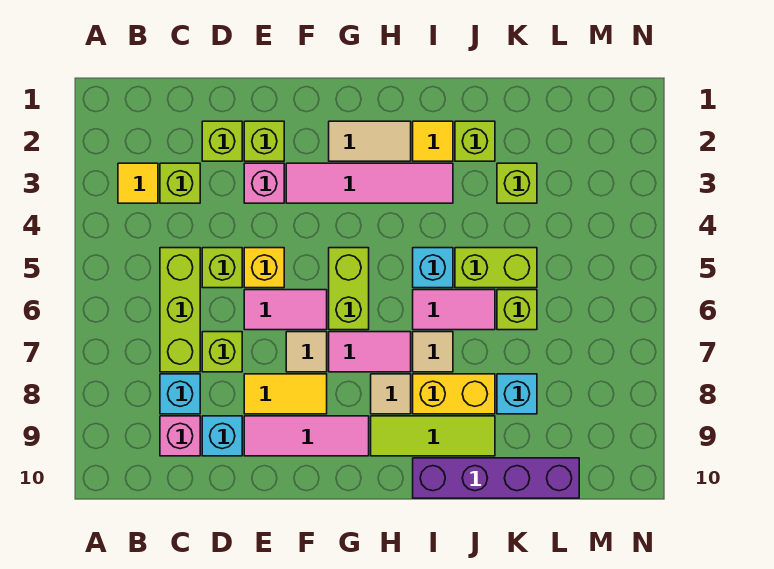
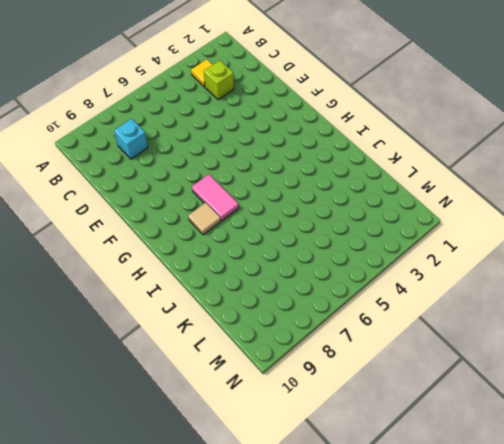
none -> lime brick C5:C7 level 1
none -> pink brick C9 level 1
none -> lime brick D2 level 1
none -> lime brick D5 level 1

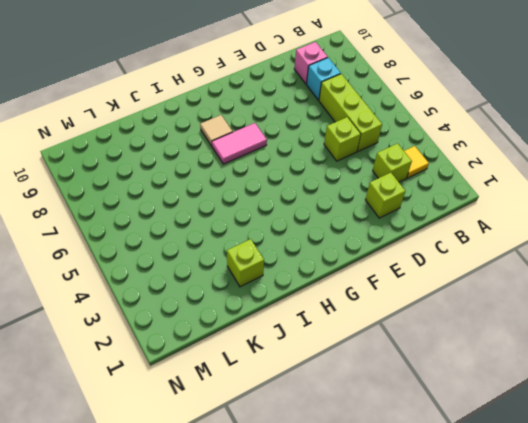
none -> lime brick D7 level 1
none -> cyan brick D9 level 1
none -> lime brick E2 level 1
none -> pink brick E3 level 1

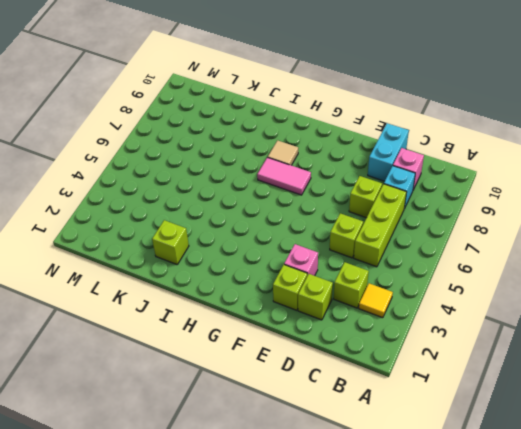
cyan brick D9:D10 level 1 -> cyan brick D9 level 1
none -> yellow brick E5 level 1
none -> pink tile E6:F6 level 1
none -> yellow tile E8:F8 level 1
none -> pink tile E9:G9 level 1

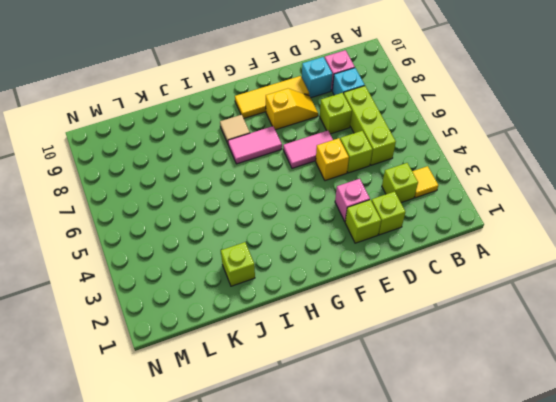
yellow slope E8:F8 level 1 top F -> yellow tile E8:F8 level 1
yellow tile E9:G9 level 1 -> pink tile E9:G9 level 1
none -> pink tile F3:I3 level 1
none -> tan tile F7 level 1
none -> tan tile G2:H2 level 1
none -> lime brick G5:G6 level 1

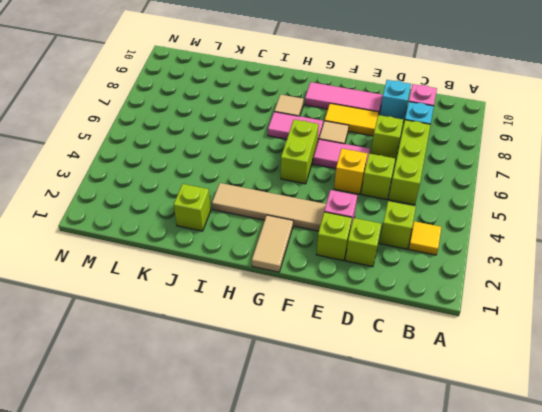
tan tile F3:I3 level 1 -> pink tile F3:I3 level 1
tan tile G1:G2 level 1 -> tan tile G2:H2 level 1
none -> lime tile H9:J9 level 1
none -> yellow tile I2 level 1
none -> cyan brick I5 level 1
none -> pink tile I6:J6 level 1

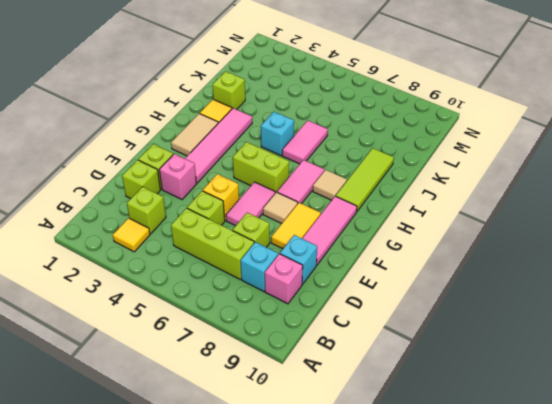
none -> tan tile I7 level 1
none -> yellow brick I8:J8 level 1
none -> purple brick I10:L10 level 1
none -> lime brick J5:K5 level 1

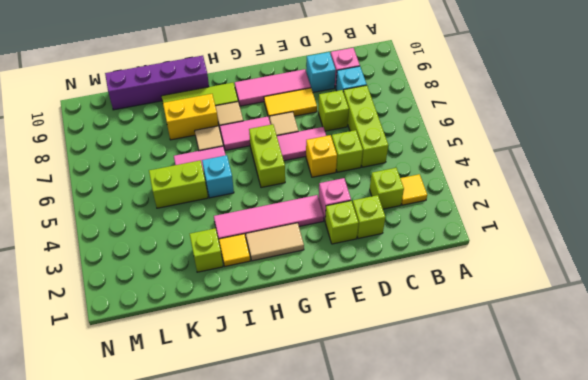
none -> lime brick K3 level 1
none -> lime brick K6 level 1
none -> cyan brick K8 level 1

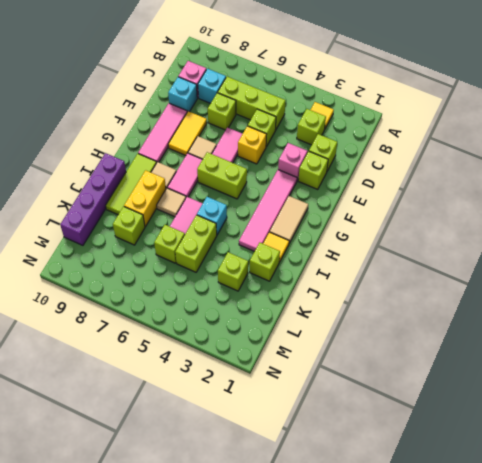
lime brick K8 level 1 -> cyan brick K8 level 1

